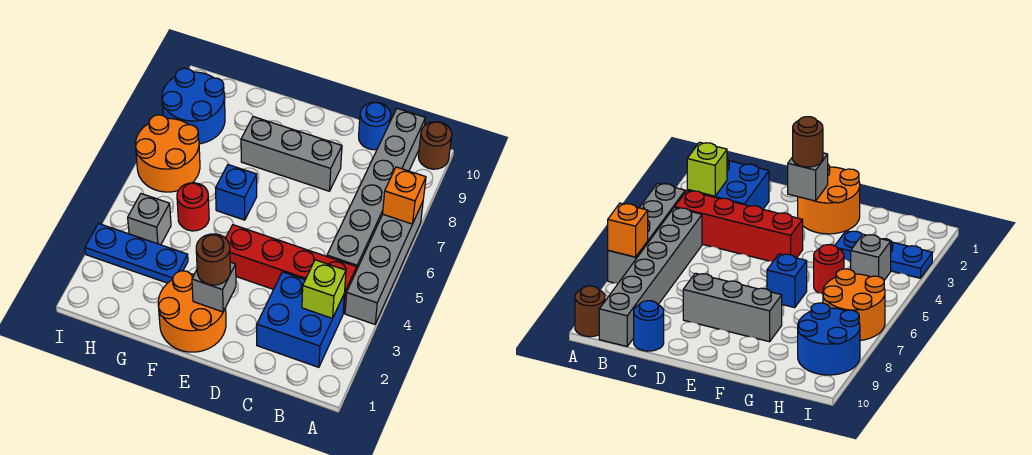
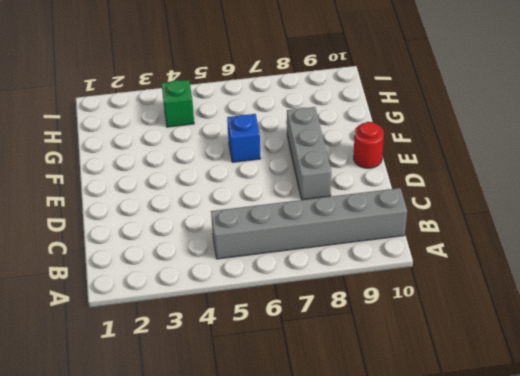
red round brick E10 level 1 -> red round brick G5 level 1
green brick H4 level 1 -> grey brick H4 level 1
none -> grey brick A4:A7 level 1
none -> brown round brick A10 level 1
none -> blue brick B2:C3 level 1

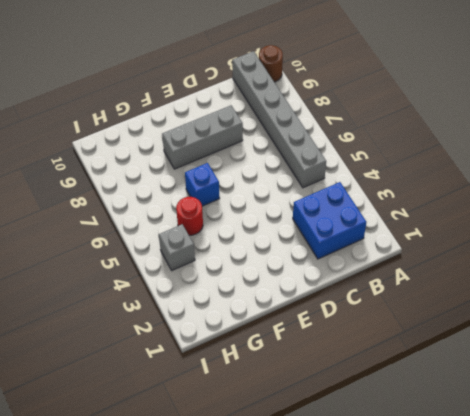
none -> grey brick A4:A7 level 1
none -> red brick B4:E4 level 1
none -> blue round brick C10 level 1

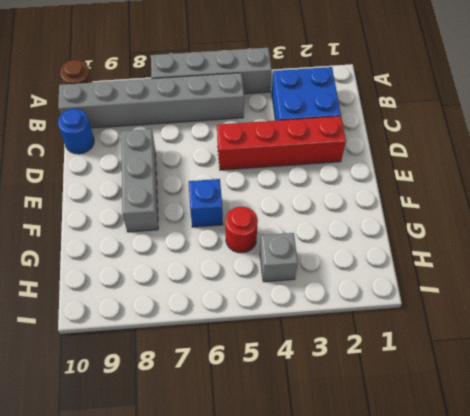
red brick D2:D5 level 1 -> red brick B4:E4 level 1
none -> orange round brick E1:F2 level 1
none -> blue plate G3:I3 level 1
none -> orange round brick H6:I7 level 1

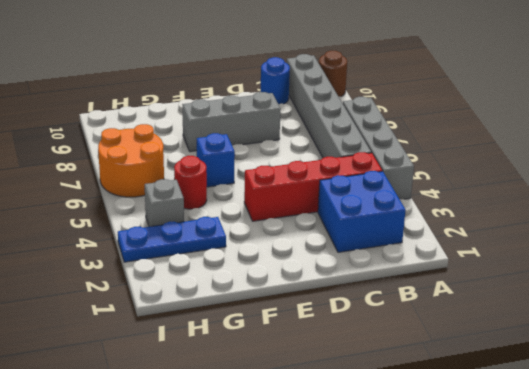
none -> orange round brick E1:F2 level 1
none -> blue round brick H8:I9 level 1
none -> orange brick A7 level 2

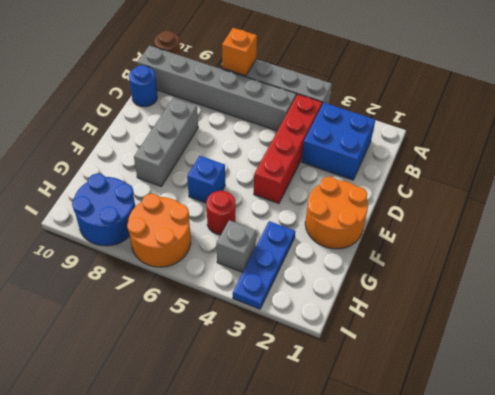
none -> lime brick B3 level 2
none -> grey brick E2 level 2
none -> brown round brick E2 level 3

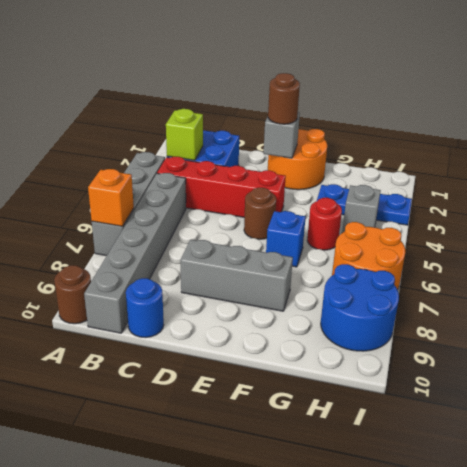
brown round brick E5 level 1 -> none

